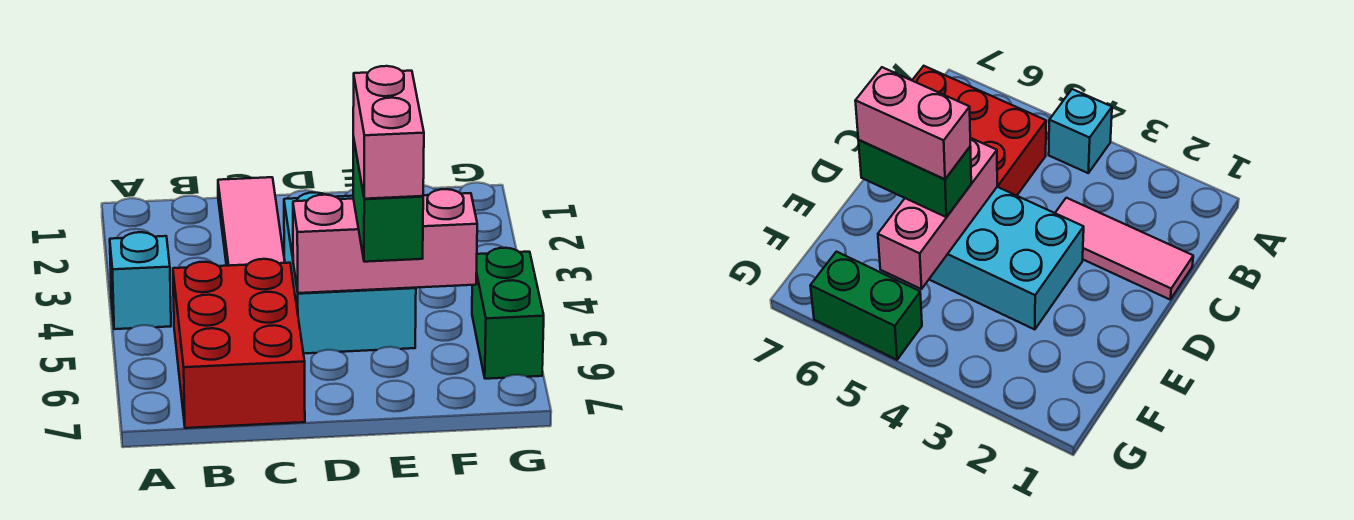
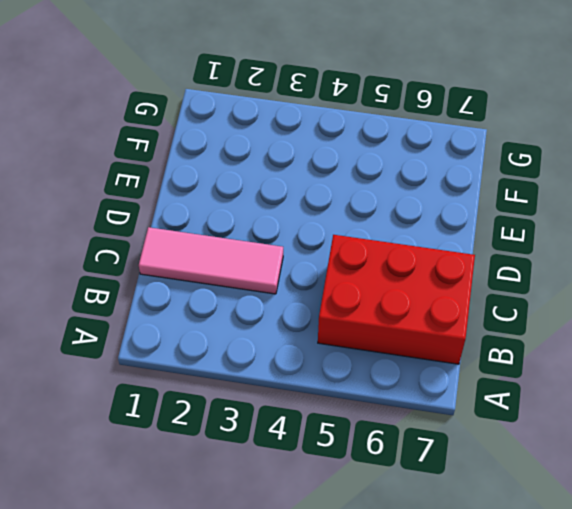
none -> cyan brick A4 level 1
none -> cyan brick D3:E5 level 1

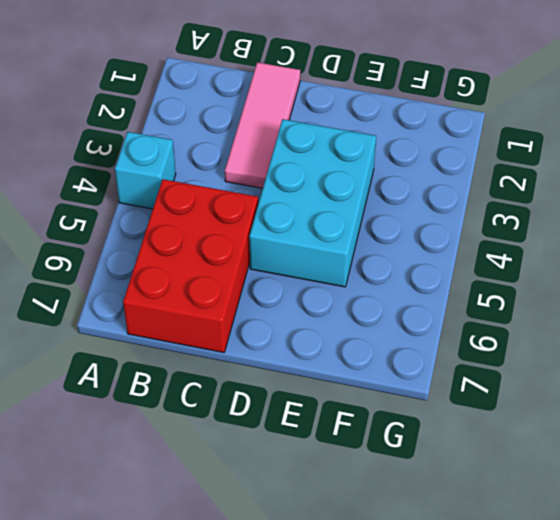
none -> green brick G5:G6 level 1
none -> pink brick D5:F5 level 2

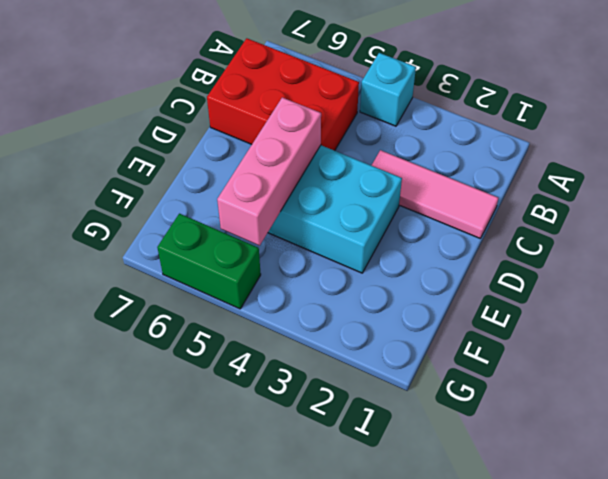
none -> green brick E5:E6 level 3
none -> pink brick E5:E6 level 4

